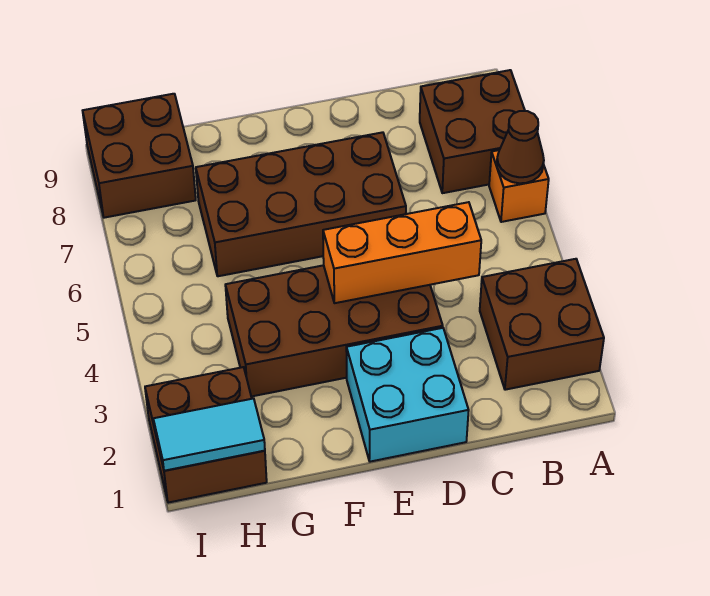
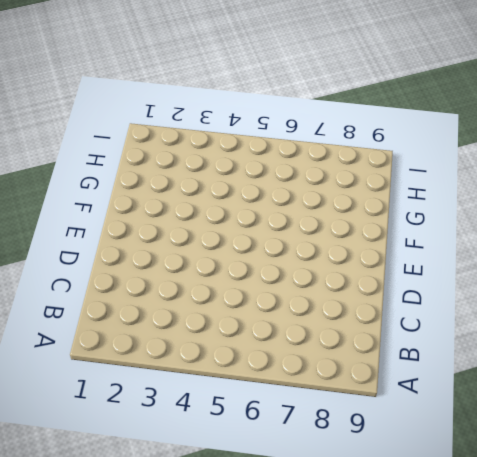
none -> brown brick A2:B3 level 1
none -> orange brick A6 level 1

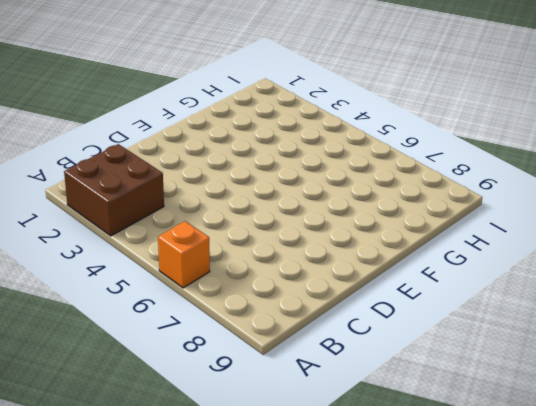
none -> brown brick A7:B8 level 1
none -> cyan brick D1:E2 level 1

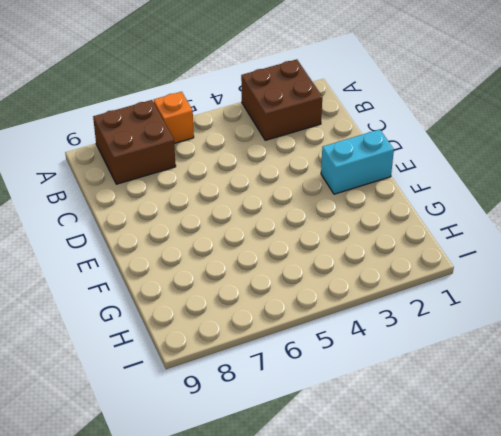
cyan brick E1:E2 level 1 -> cyan brick D1:E2 level 1
none -> brown brick D3:G4 level 1
none -> brown brick D6:G7 level 1

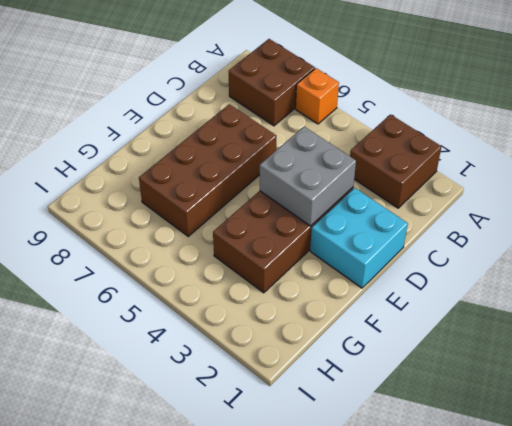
grey brick D3:E4 level 2 -> orange brick C4:E4 level 2
none -> brown brick H1:I2 level 1
none -> brown brick H8:I9 level 1

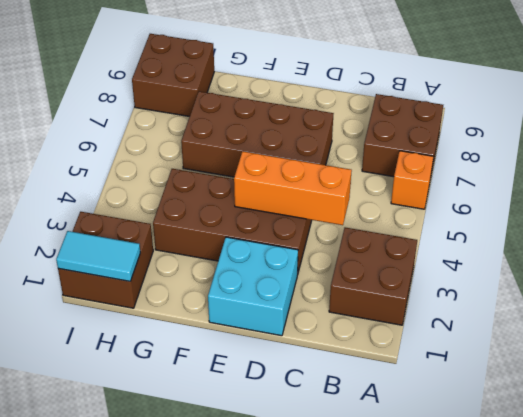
none -> brown cone A6 level 2

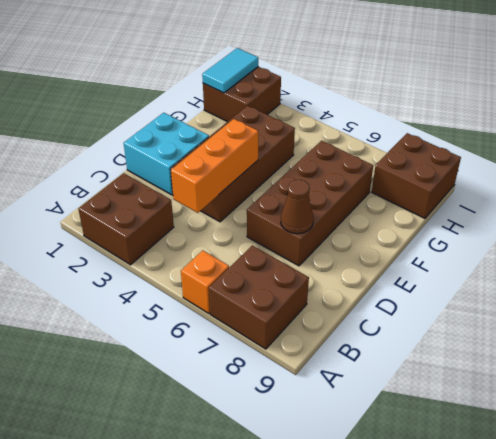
brown cone D7 level 2 -> brown cone A6 level 2

